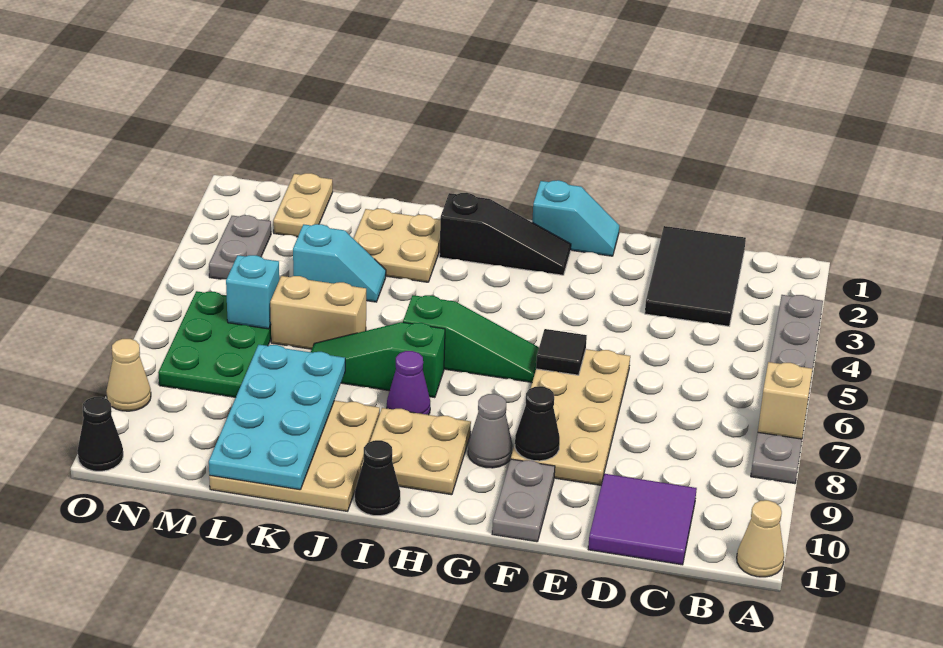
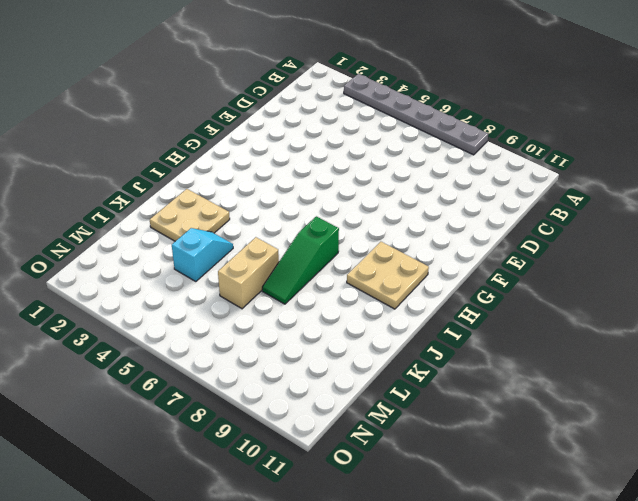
none -> tan cone A11 level 1
none -> black tile C1:D3 level 1
none -> purple tile C10:D11 level 1

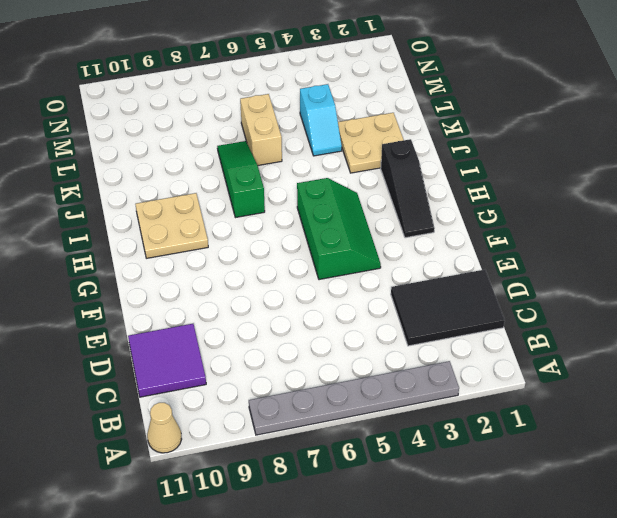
green slope F4:H5 level 1 top 5 -> none
none -> tan plate E6:F9 level 1
none -> cyan slope F1:G1 level 1 top G
none -> grey plate F10:F11 level 1

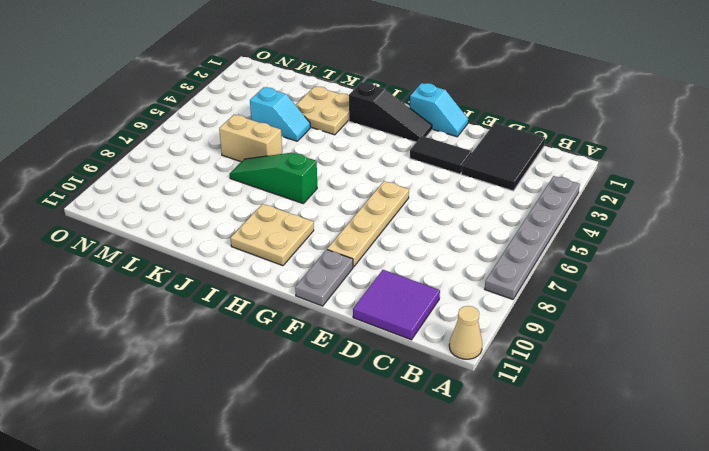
black tile E3:F3 level 1 -> none
tan plate F6:F9 level 1 -> tan plate E6:F9 level 1
none -> green slope G6:I6 level 1 top I
none -> grey cone G9 level 1
none -> purple cone I8 level 1

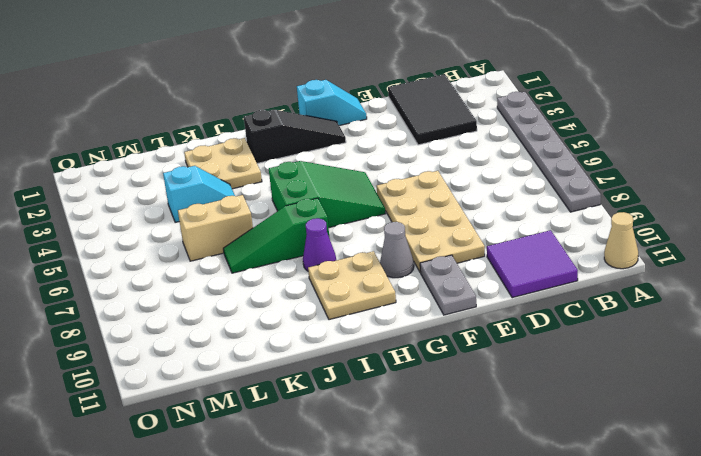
green slope G5:I6 level 1 top I -> green slope G6:I6 level 1 top I
none -> black cone I11 level 1
none -> tan plate J9:L11 level 1
none -> tan plate M1:M2 level 1

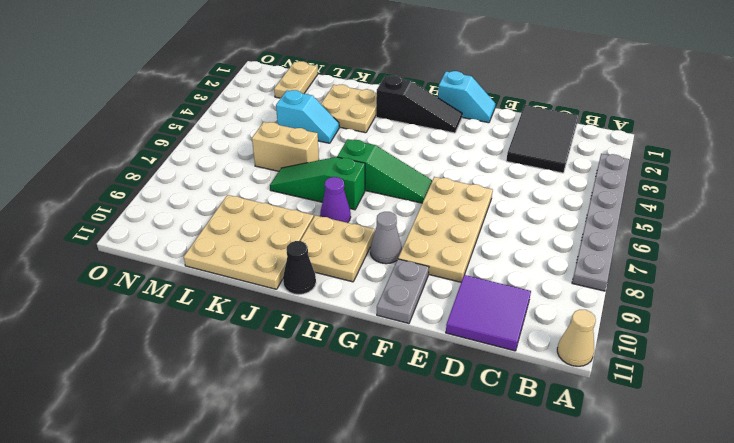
none -> green plate M6:N8 level 1
none -> grey plate N3:N4 level 1
none -> tan cone O9 level 1

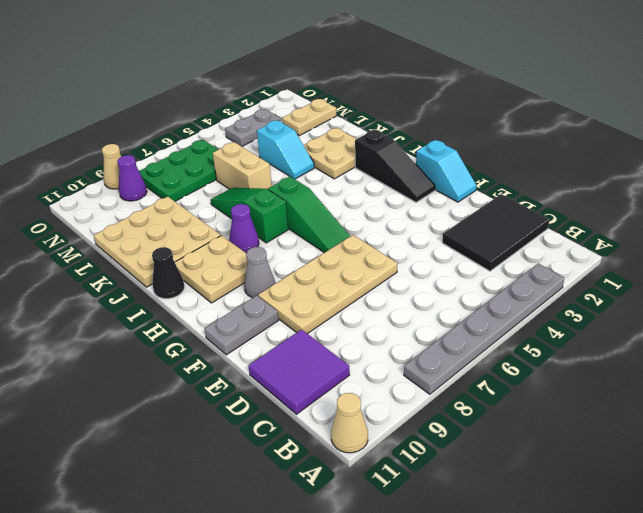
purple cone N9 level 1 -> none
none -> black cone O11 level 1
none -> tan brick A7 level 2
none -> black tile F6 level 2

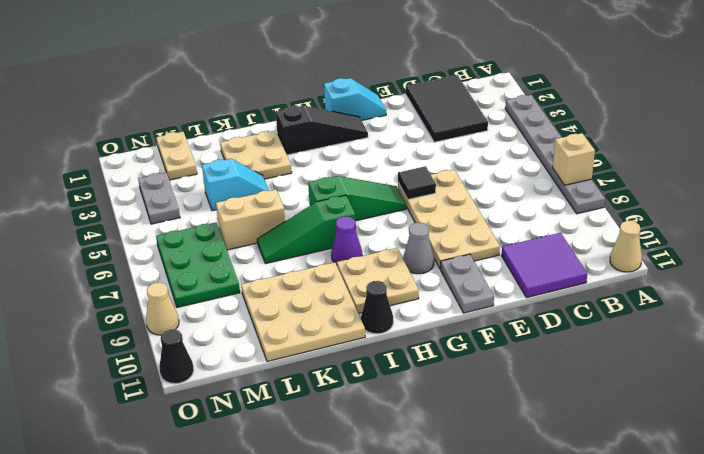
none -> black cone F9 level 2
none -> cyan plate K8:L11 level 2
none -> cyan brick M6 level 2

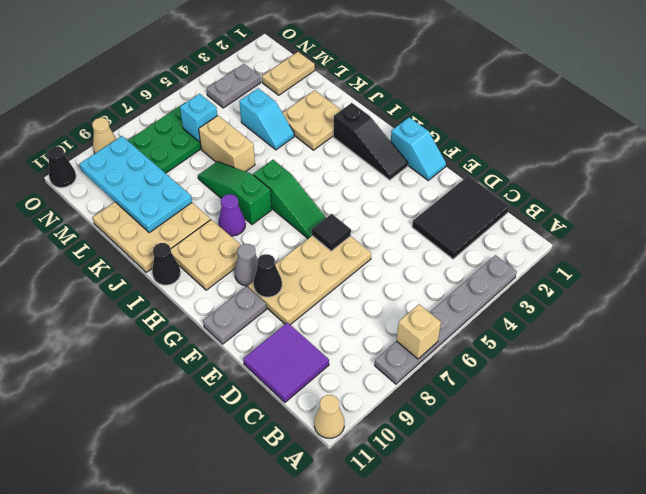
cyan plate K9:N10 level 2 -> cyan plate K8:L11 level 2

